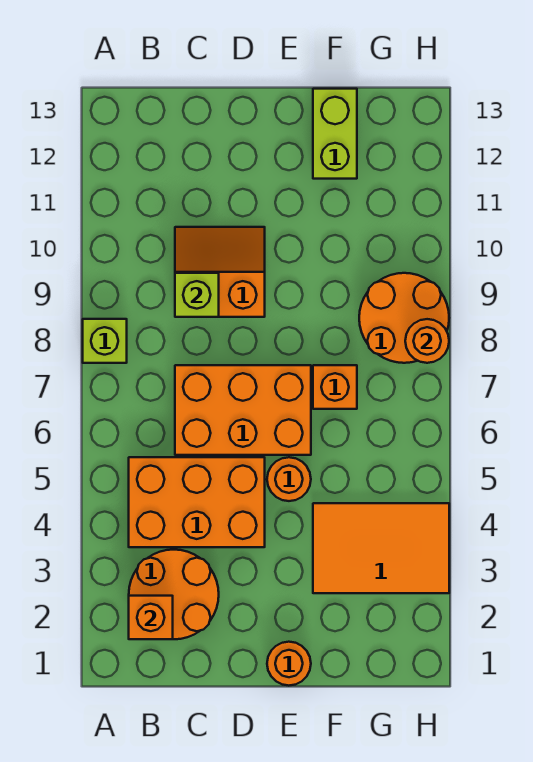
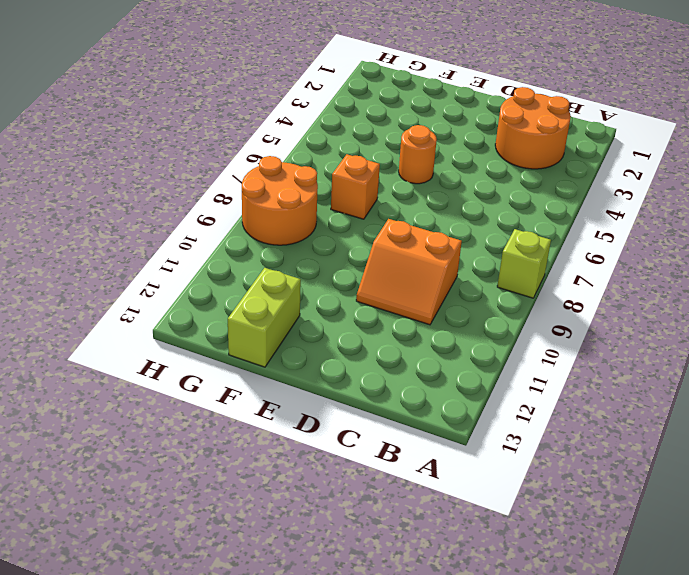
none -> orange brick B4:D5 level 1
none -> orange brick C6:E7 level 1
none -> orange round brick E1 level 1

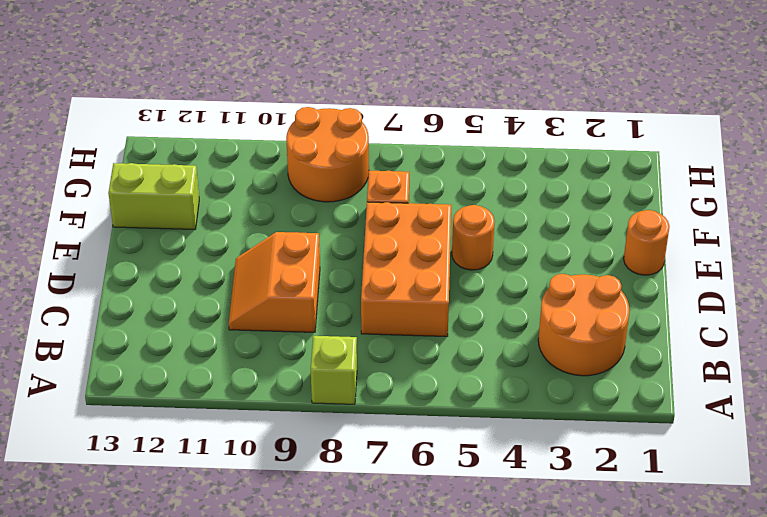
none -> orange brick B4:D5 level 1
none -> orange tile F3:H4 level 1
none -> orange brick B2 level 2

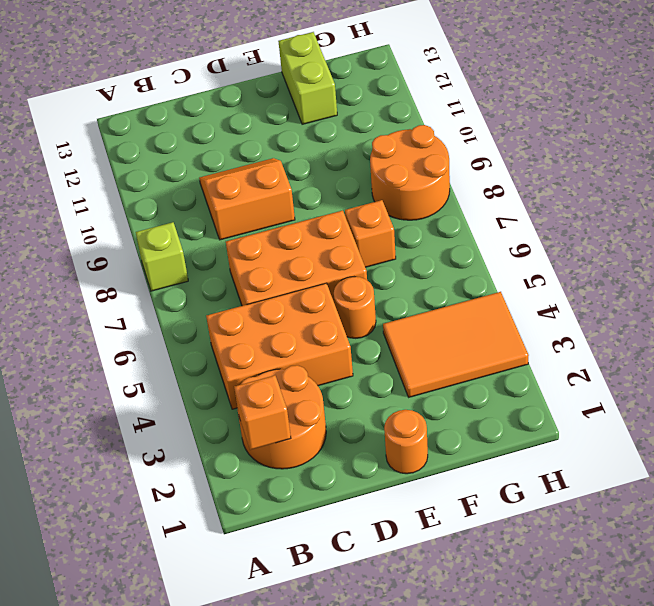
none -> lime brick C9 level 2
none -> orange round brick H8 level 2

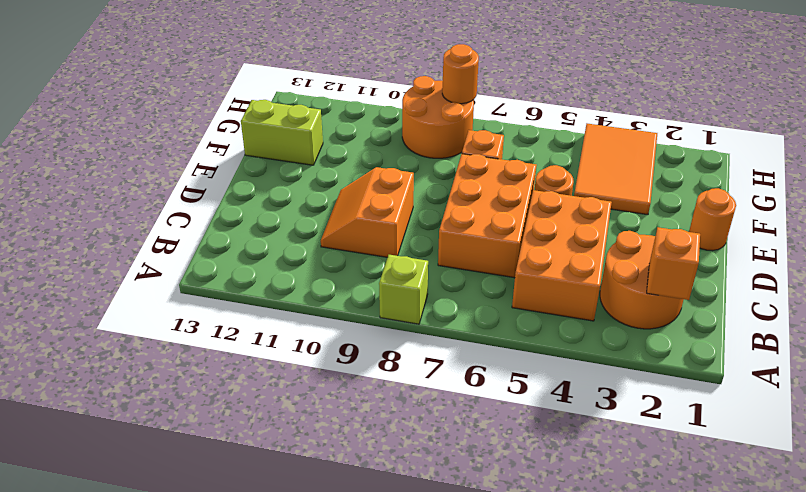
none -> lime brick C9 level 2

